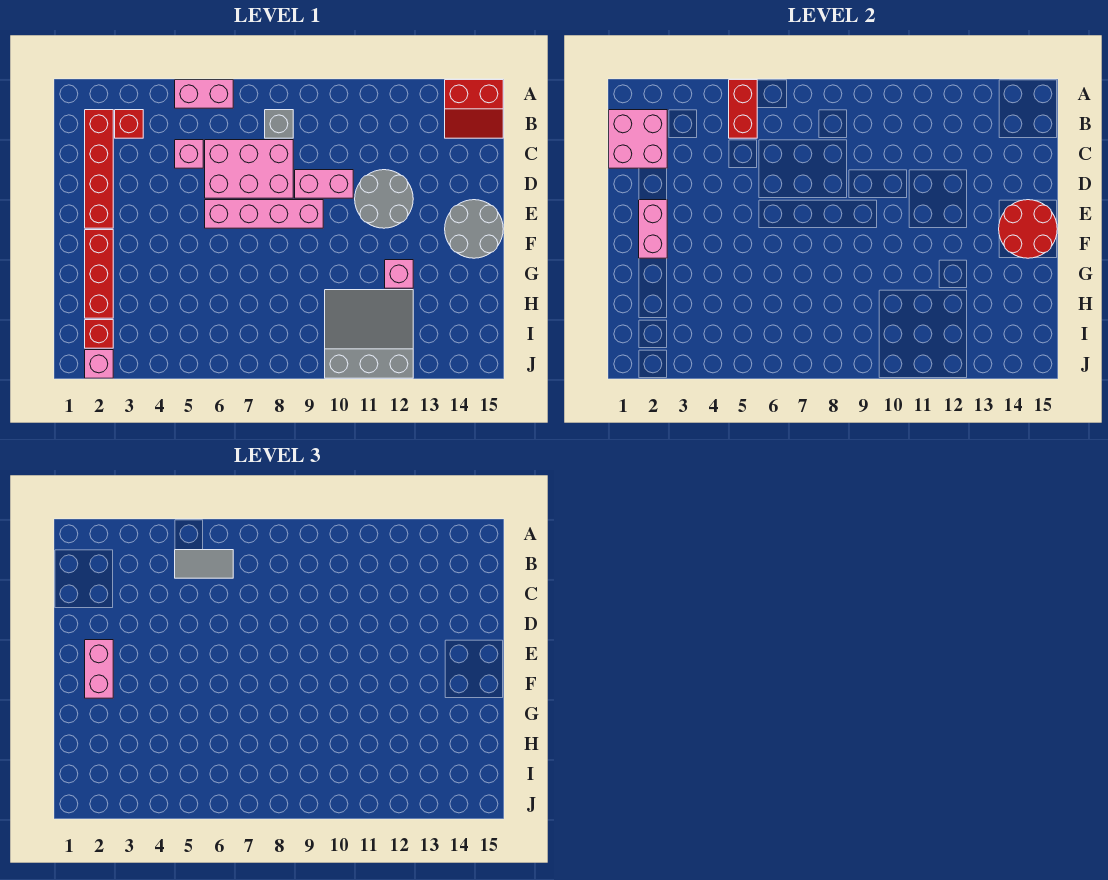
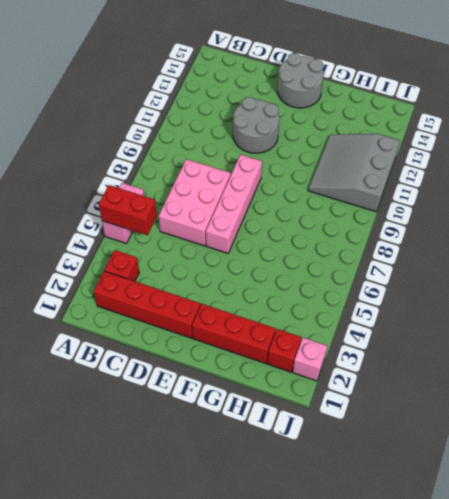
none -> red slope A14:B15 level 1 top A
none -> grey brick B8 level 1
none -> pink brick C5 level 1

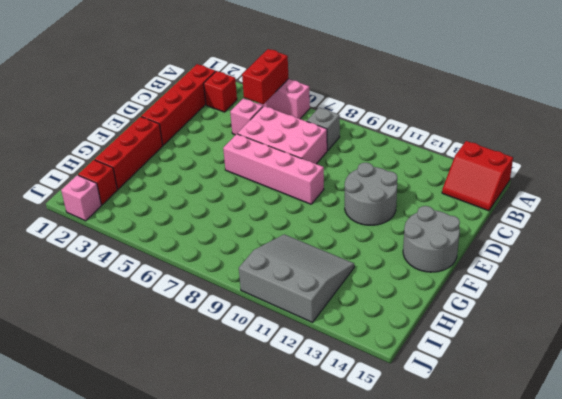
none -> pink brick D9:D10 level 1
none -> pink brick G12 level 1
none -> pink brick B1:C2 level 2

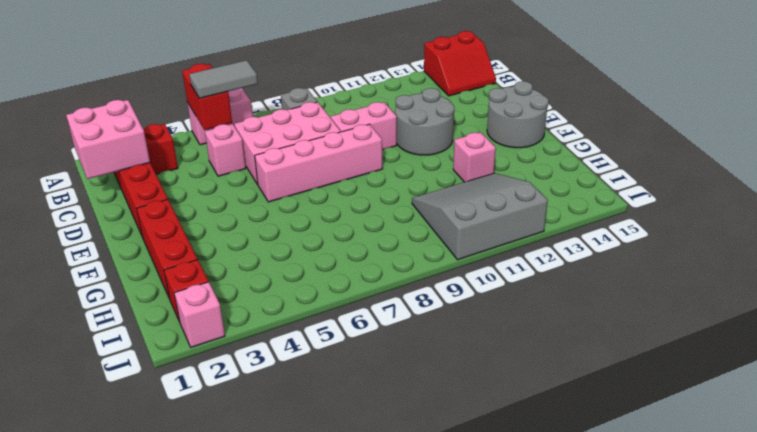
none -> pink brick E2:F2 level 2
none -> red round brick E14:F15 level 2
none -> pink brick E2:F2 level 3

